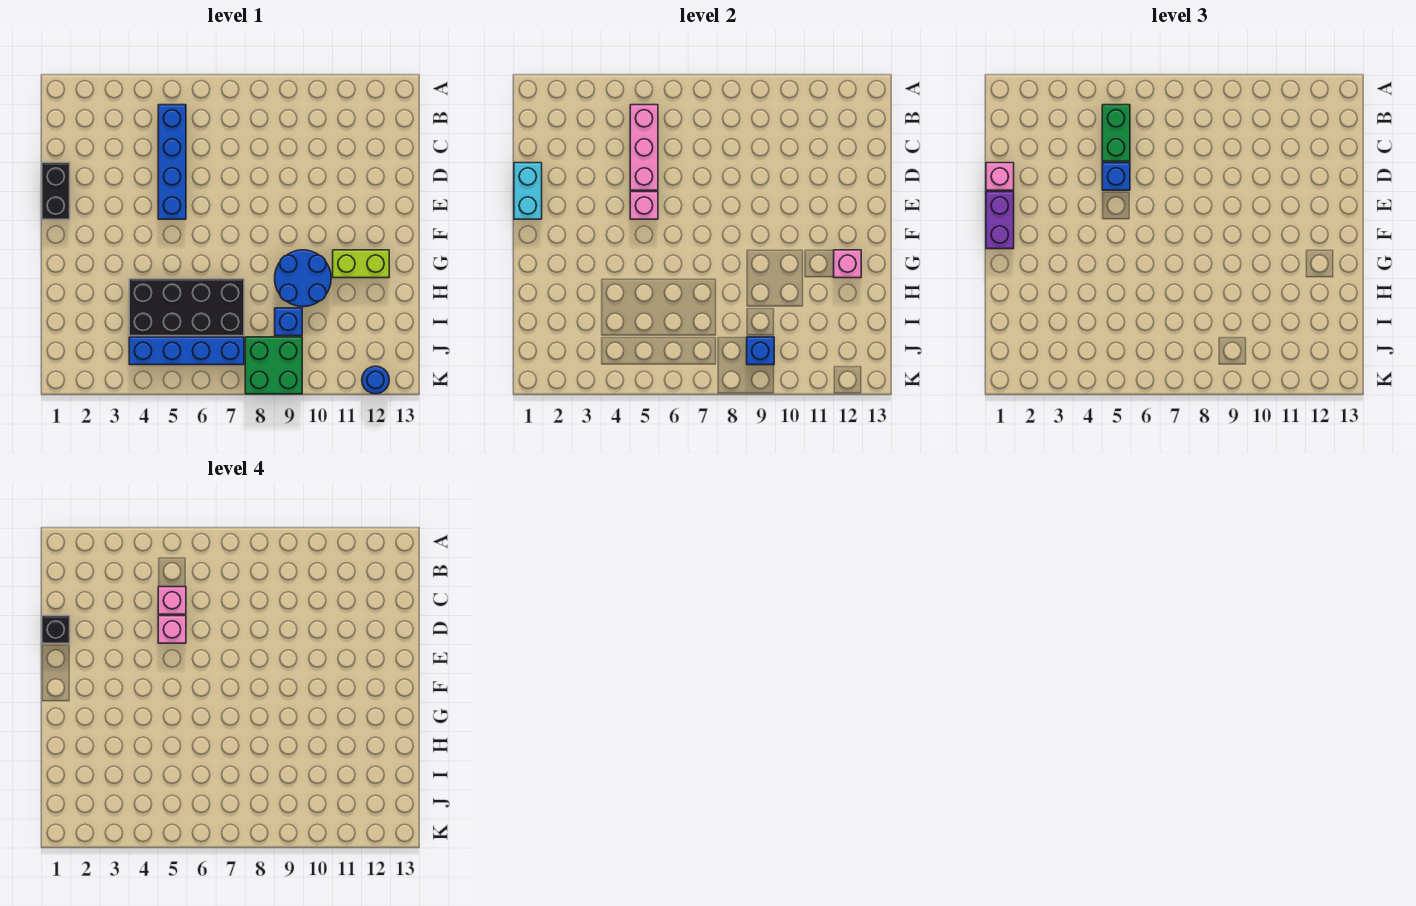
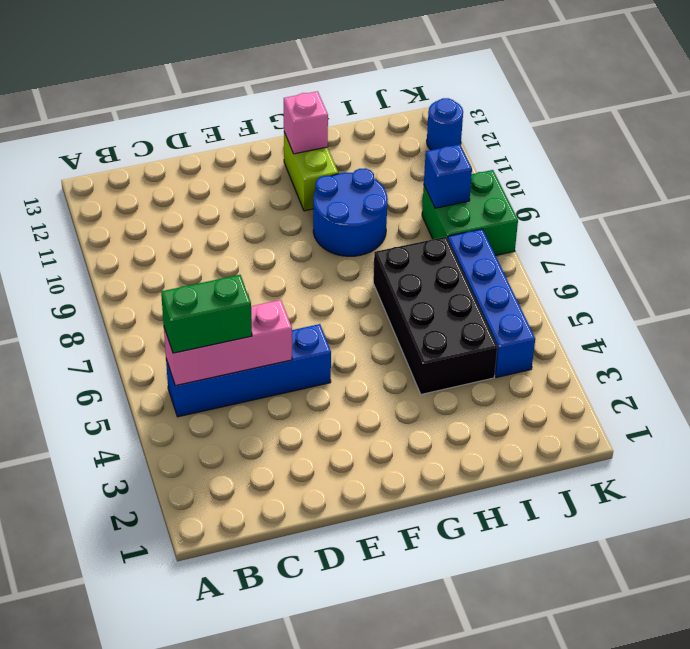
none -> black brick D1:E1 level 1
none -> blue brick I9 level 1
none -> cyan brick D1:E1 level 2

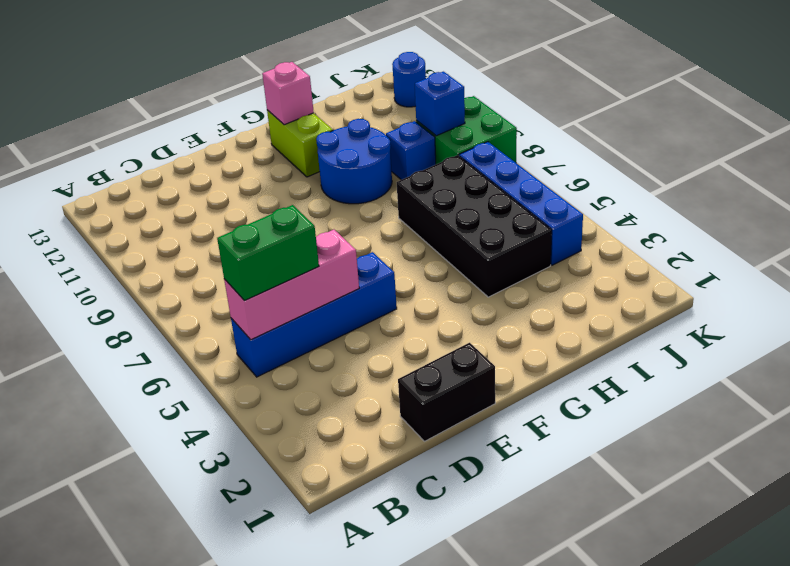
none -> cyan brick D1:E1 level 2
none -> pink brick E5 level 2
none -> pink brick D1 level 3

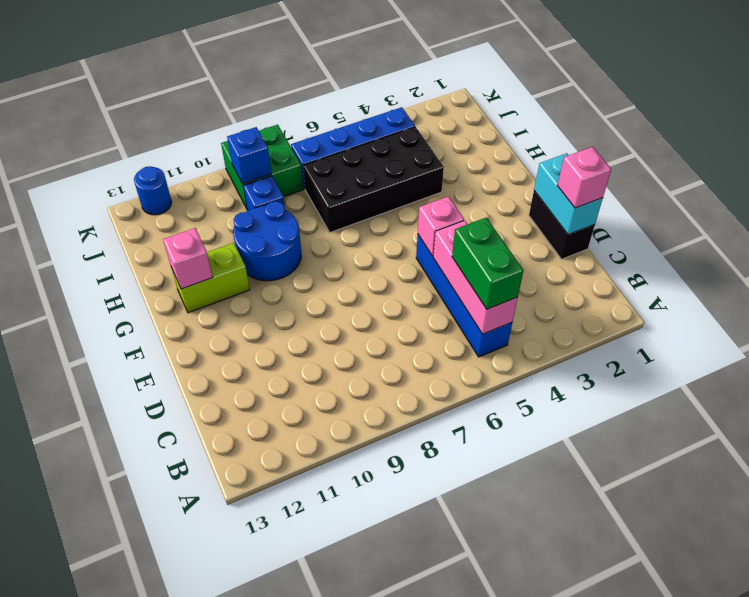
none -> blue brick D5 level 3
none -> purple brick E1:F1 level 3
none -> pink brick C5 level 4

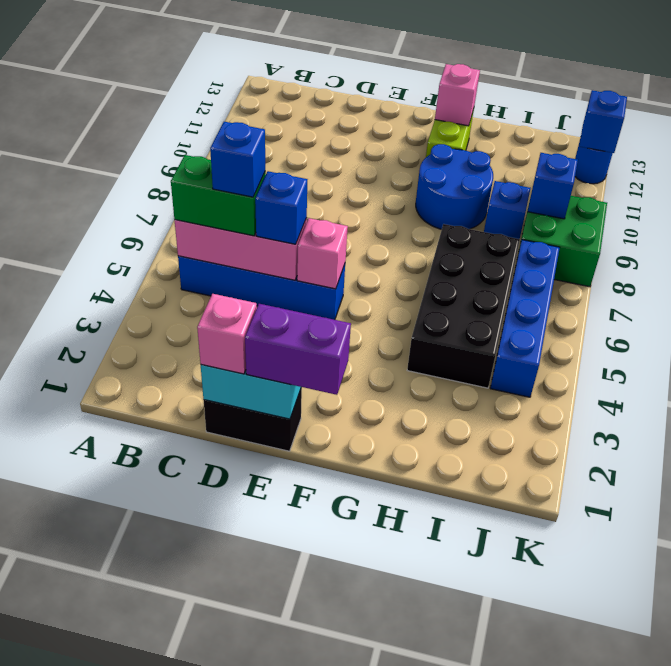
blue brick C5 level 4 -> pink brick C5 level 4
blue brick K12 level 2 -> none
none -> black brick D1 level 4
none -> pink brick D5 level 4

